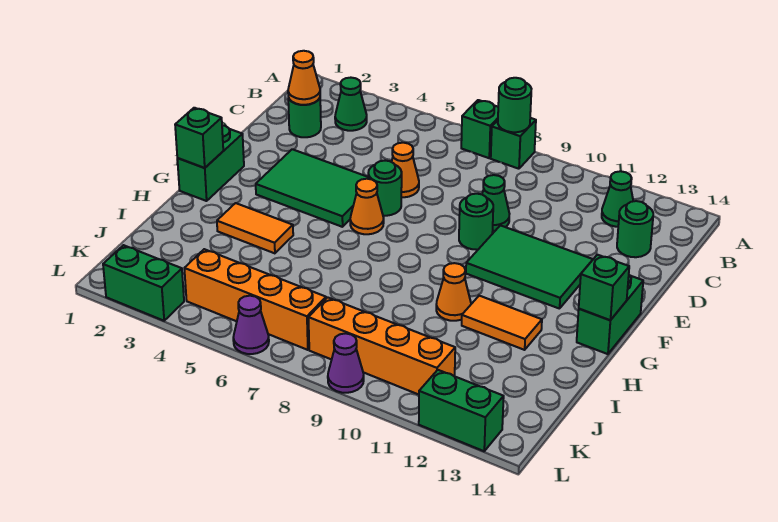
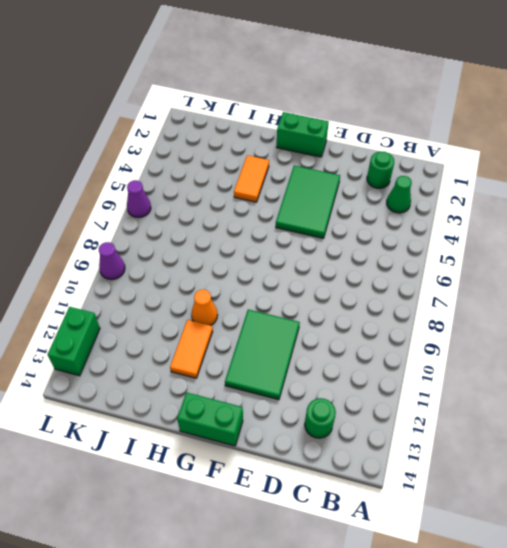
none -> green brick A7 level 1
none -> green brick A8 level 1
none -> green cone B12 level 1

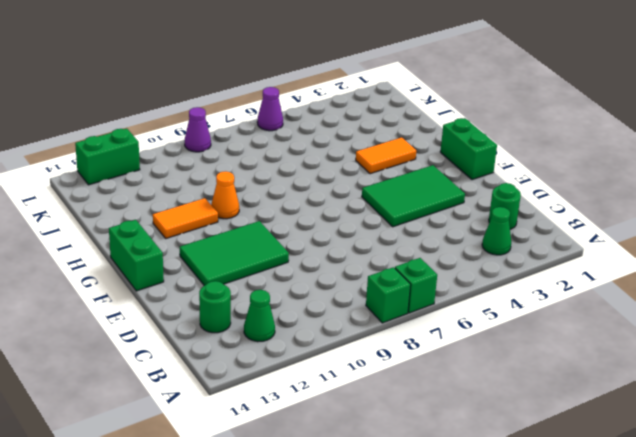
none -> orange cone D6 level 1
none -> green cone D9 level 1
none -> green round brick E6 level 1

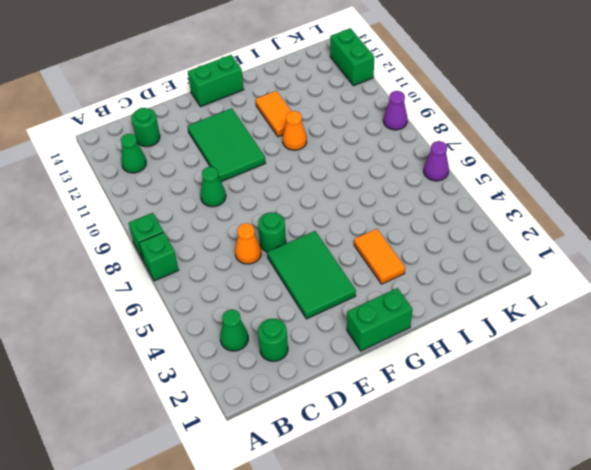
none -> green round brick E9 level 1
none -> orange cone F6 level 1
none -> orange brick K4:K7 level 1

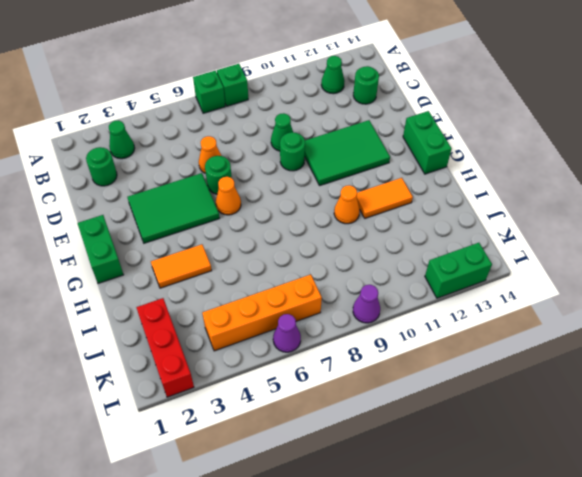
red brick J2:L2 level 1 -> green brick L2:L3 level 1
none -> orange brick K8:K11 level 1
none -> green round brick A8 level 2
none -> orange cone C2 level 2

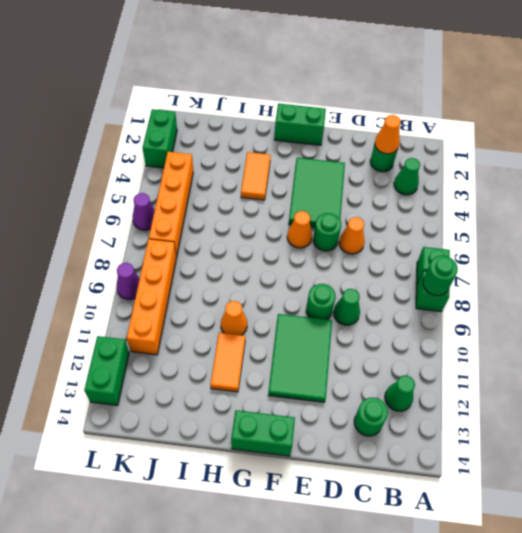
none -> green brick G1 level 2
none -> green brick G14 level 2

